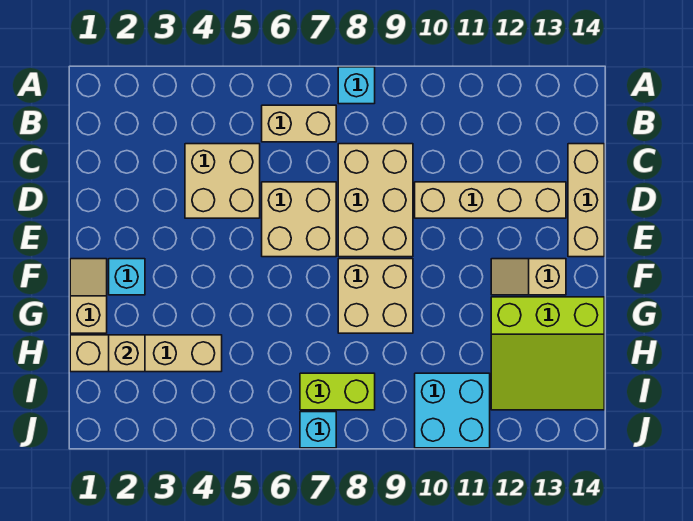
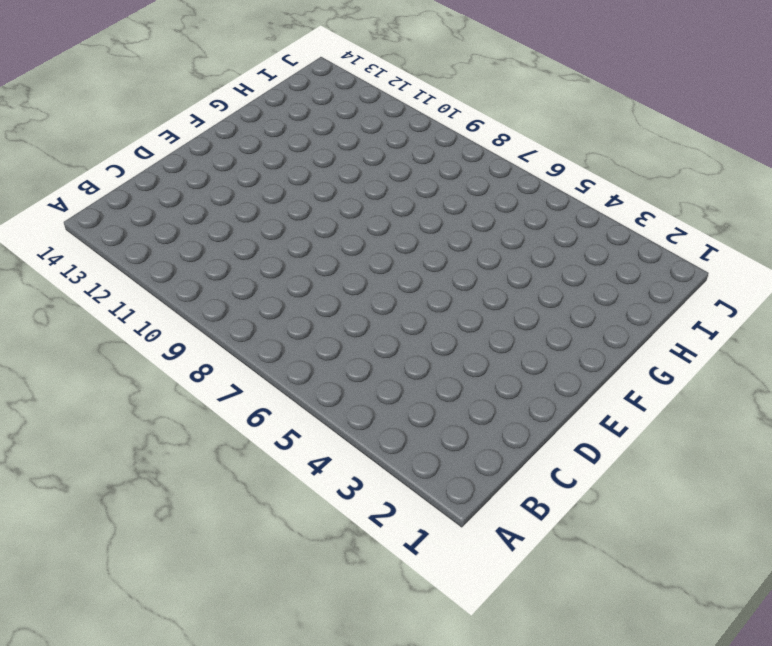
none -> cyan brick A8 level 1
none -> tan brick B6:B7 level 1
none -> tan brick C4:D5 level 1

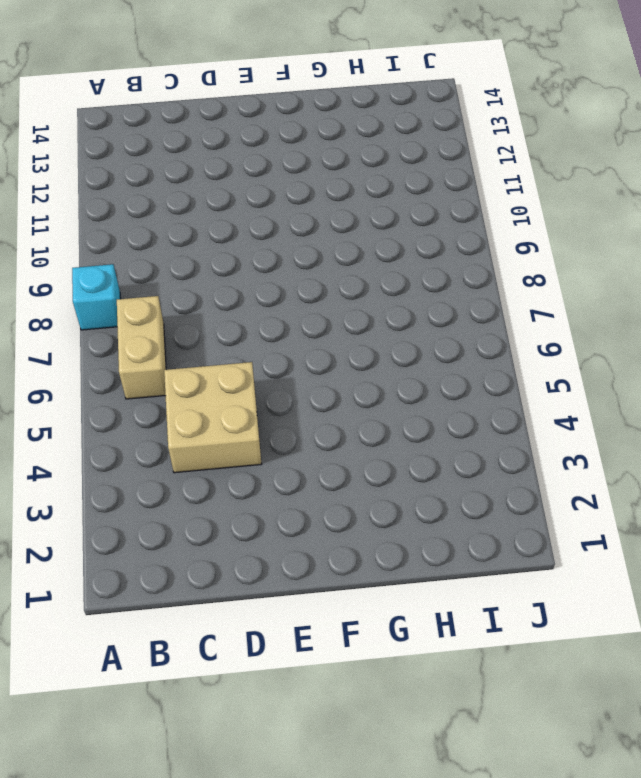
none -> tan brick C8:E9 level 1
none -> tan brick C14:E14 level 1
none -> tan brick D6:E7 level 1

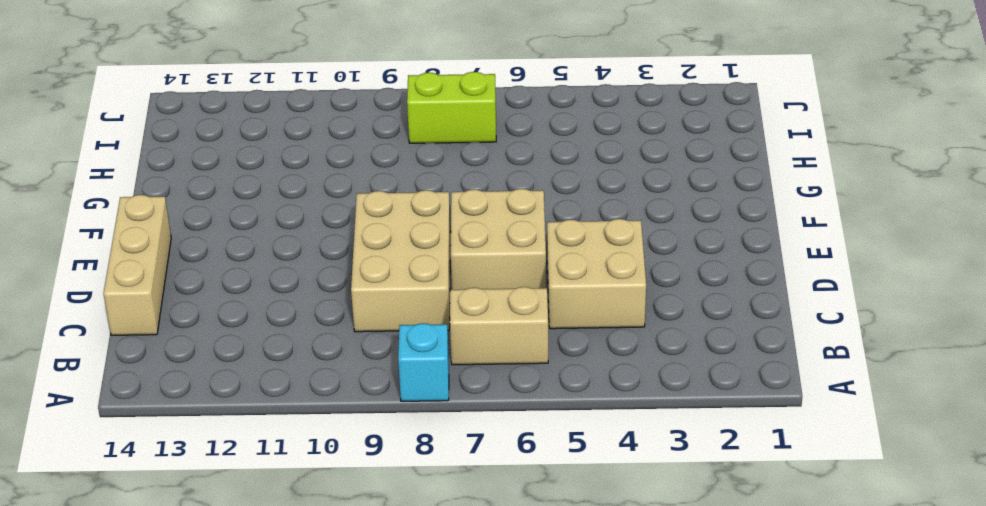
none -> tan brick D10:D13 level 1
none -> tan slope F1:G1 level 1 top G
none -> cyan brick F2 level 1

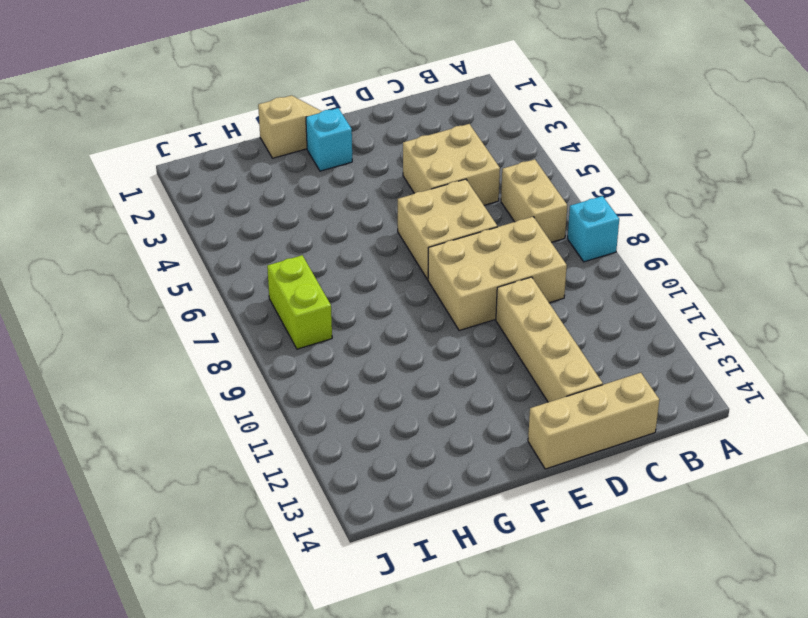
none -> tan brick F8:G9 level 1
none -> tan slope F12:F13 level 1 top 13
none -> lime slope G12:I14 level 1 top G

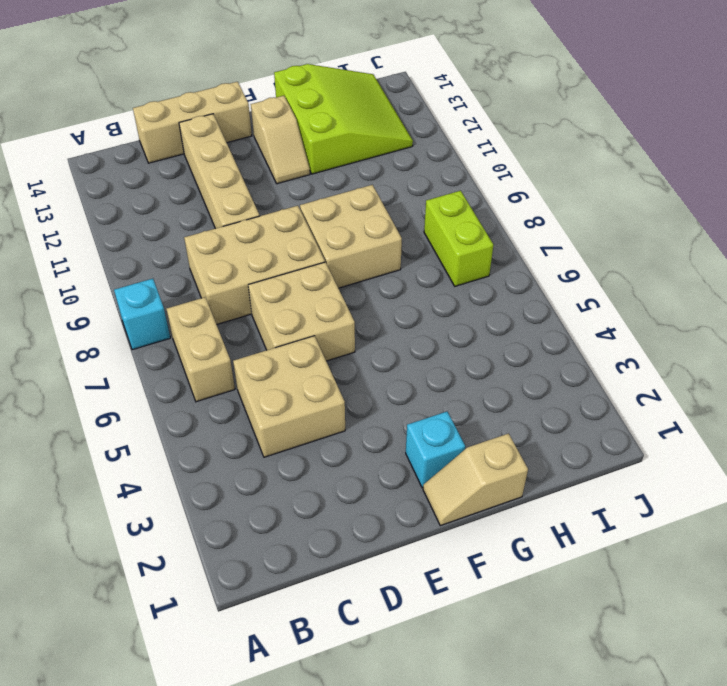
none -> tan brick H1:H4 level 1
none -> cyan brick I10:J11 level 1
none -> cyan brick J7 level 1

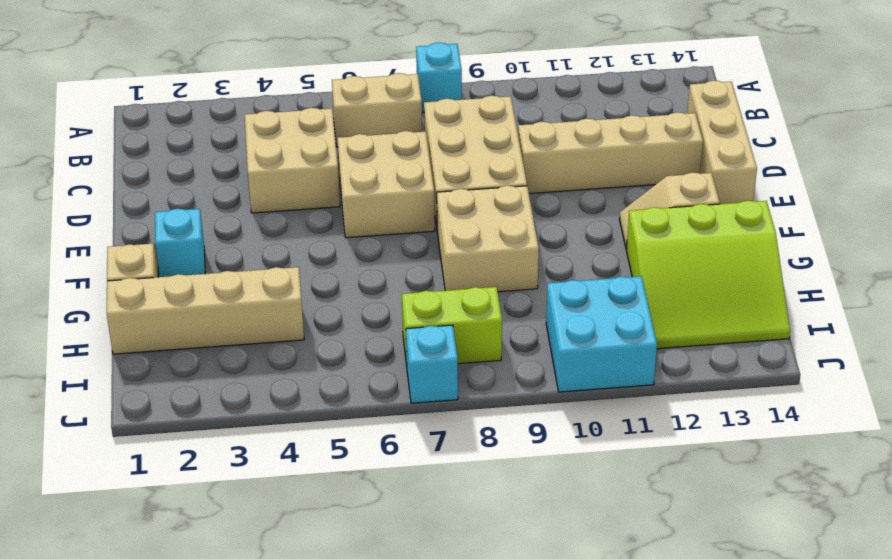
none -> tan brick H2 level 2

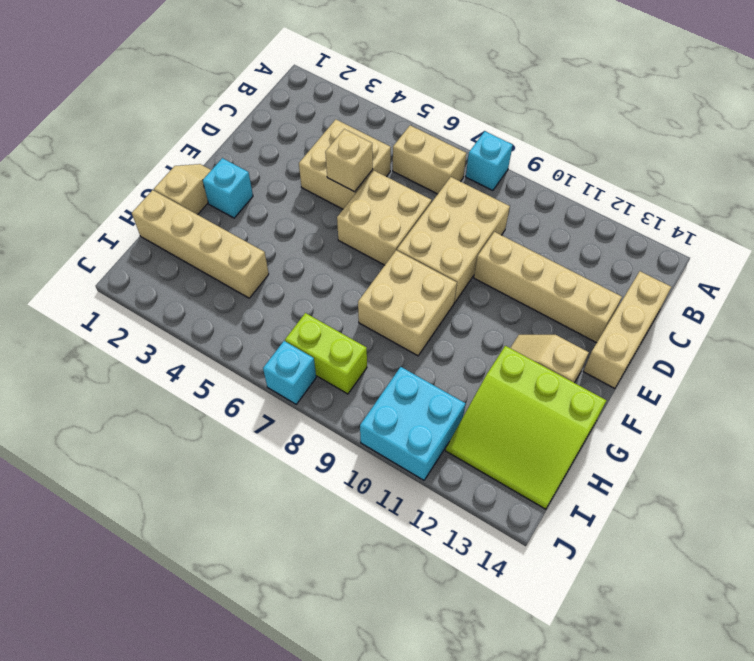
tan brick D5 level 2 -> tan brick H2 level 2

